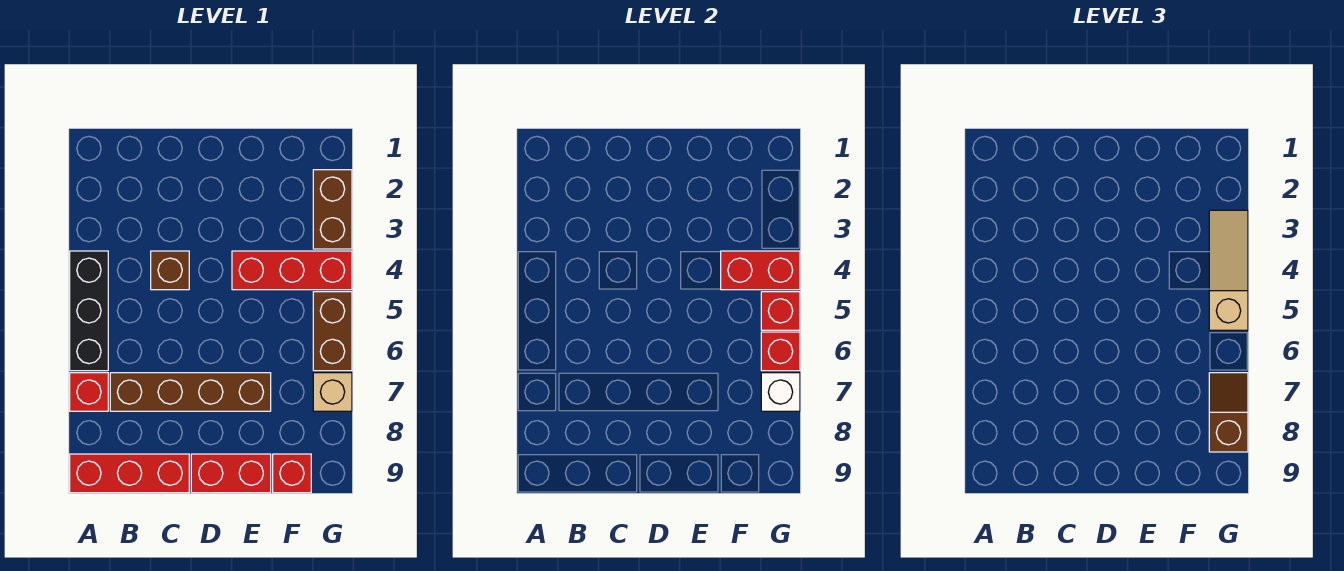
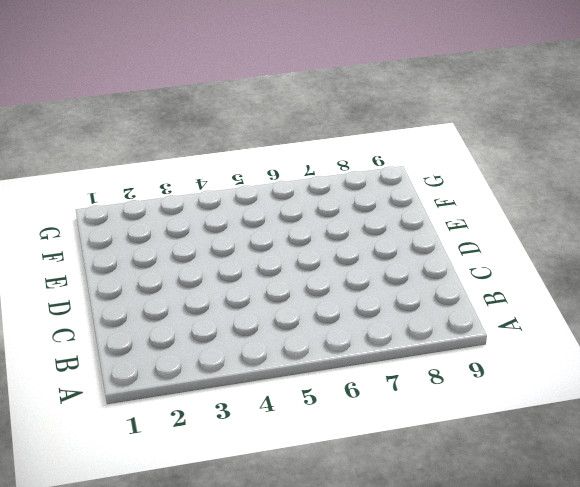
none -> black brick A4:A6 level 1
none -> red brick A7 level 1
none -> red brick A9:C9 level 1

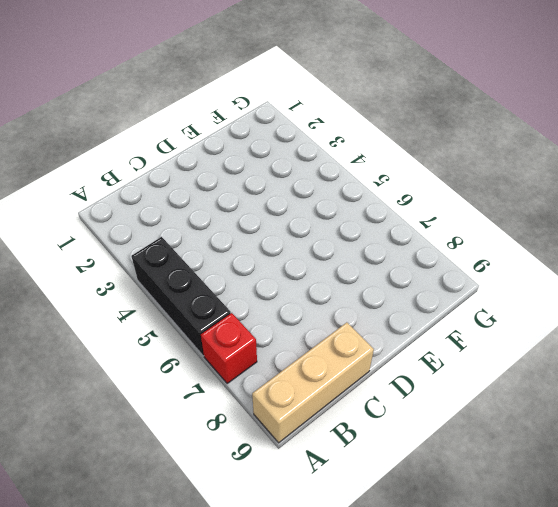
tan brick A9:C9 level 1 -> red brick A9:C9 level 1
none -> brown brick B7:E7 level 1
none -> brown brick C4 level 1
none -> red brick D9:E9 level 1

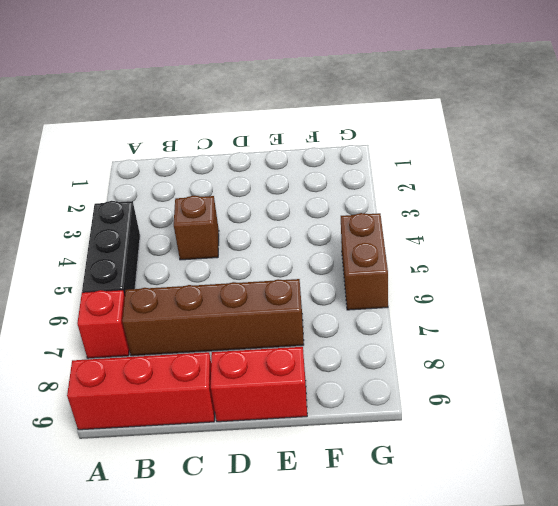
none -> red brick E4:G4 level 1
none -> red brick F9 level 1
none -> brown brick G2:G3 level 1

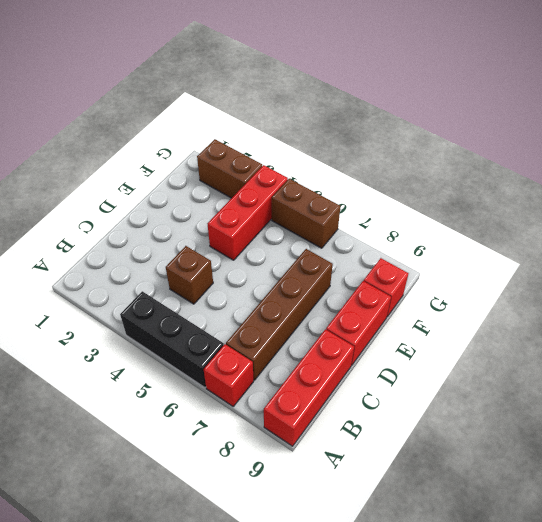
none -> tan brick G7 level 1
none -> red brick F4:G4 level 2
none -> red brick G5 level 2

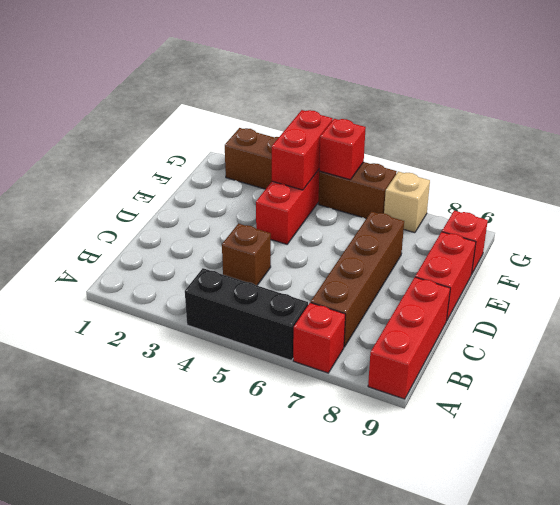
none -> red brick G6 level 2
none -> white brick G7 level 2
none -> tan slope G3:G5 level 3 top 5

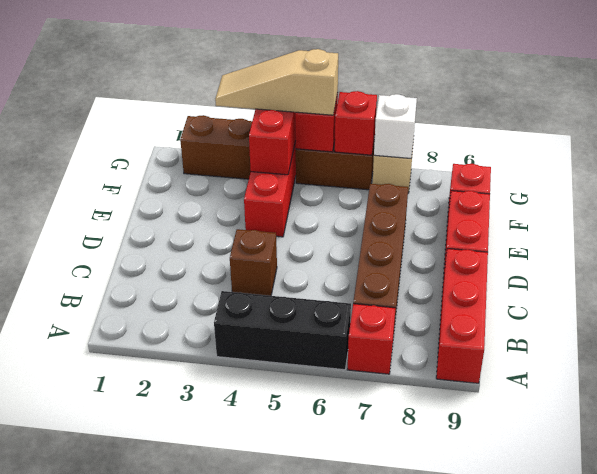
none -> brown slope G7:G8 level 3 top 8

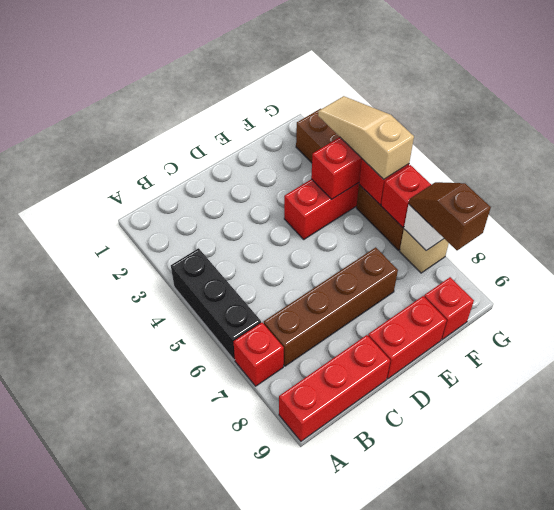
none -> brown brick C4 level 1

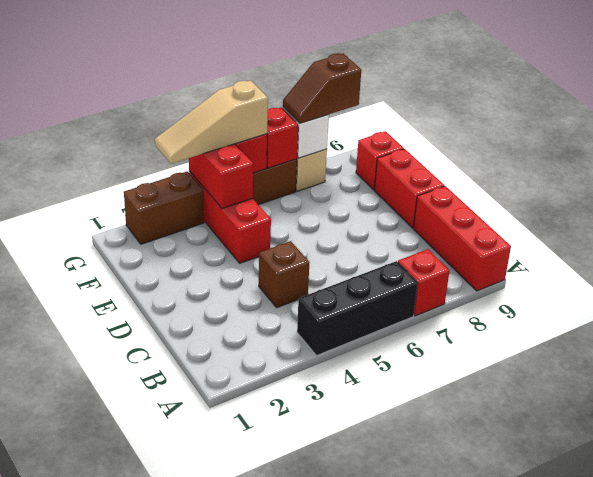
none -> brown brick B7:E7 level 1

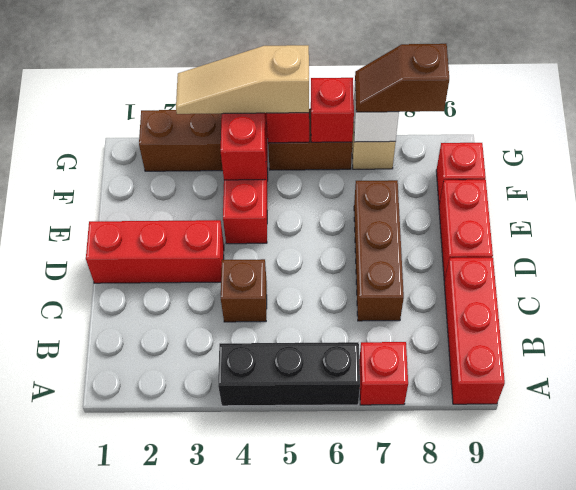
brown brick C7:E7 level 1 -> brown brick B7:E7 level 1
red brick D1:D3 level 1 -> none

